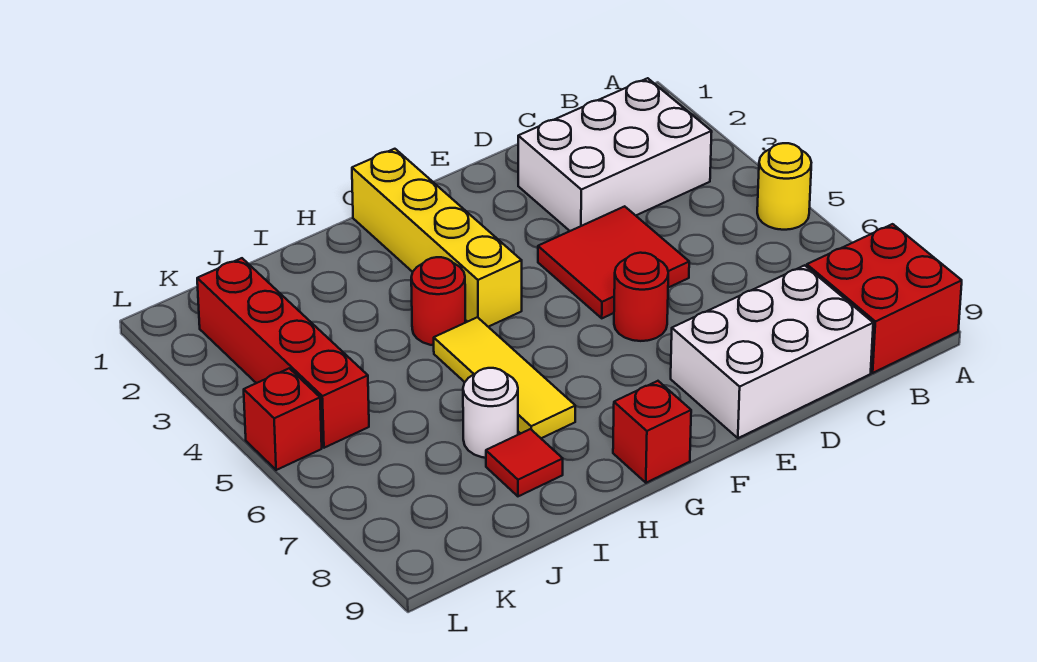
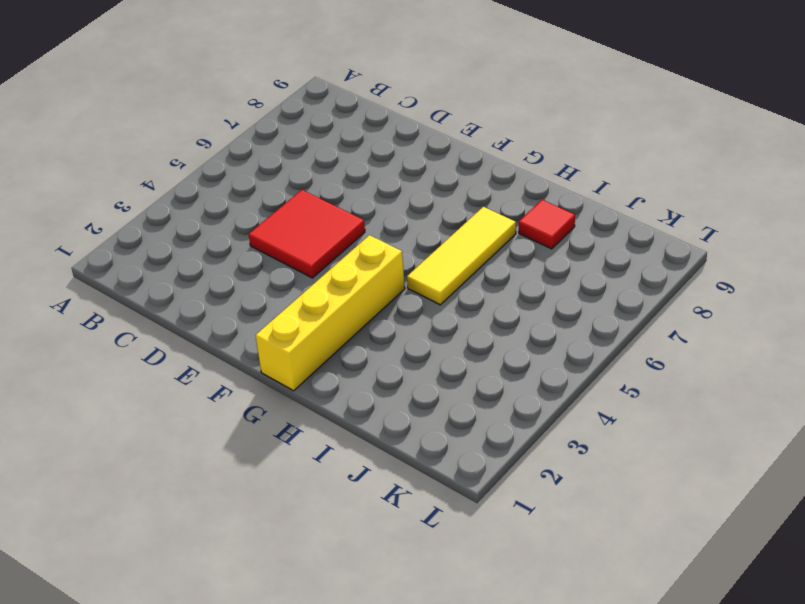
none -> yellow round brick A5 level 1
none -> red brick A8:B9 level 1
none -> white brick B2:D3 level 1

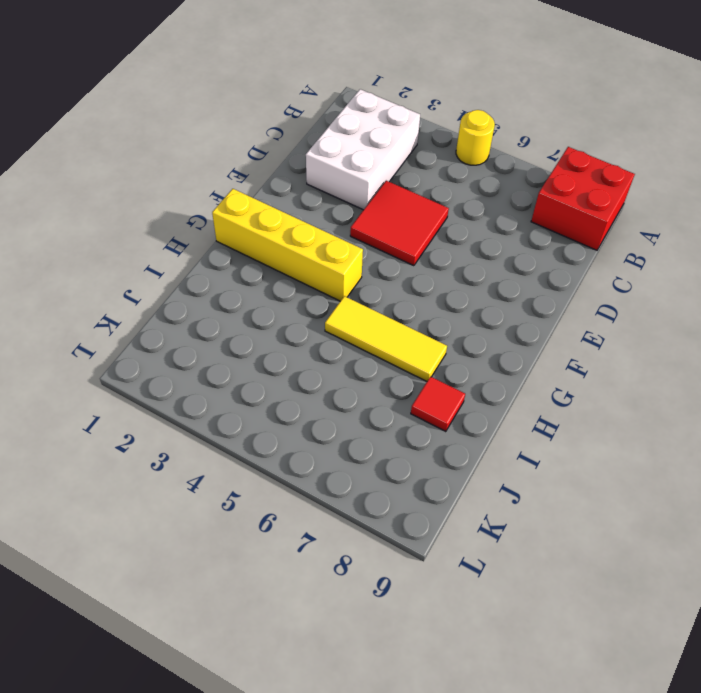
none -> white brick C8:E9 level 1
none -> red round brick E6 level 1
none -> red brick G9 level 1

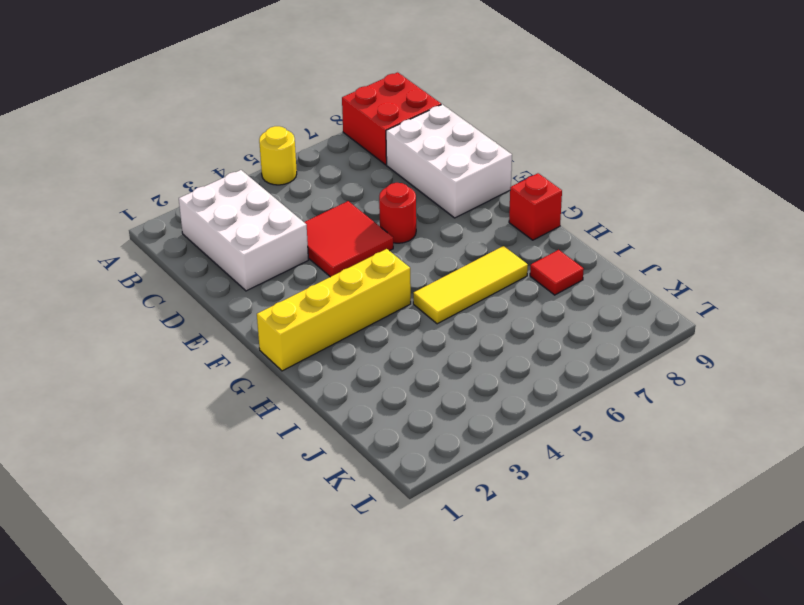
none -> red round brick H4 level 1
none -> white round brick I7 level 1
none -> red brick K2:K5 level 1

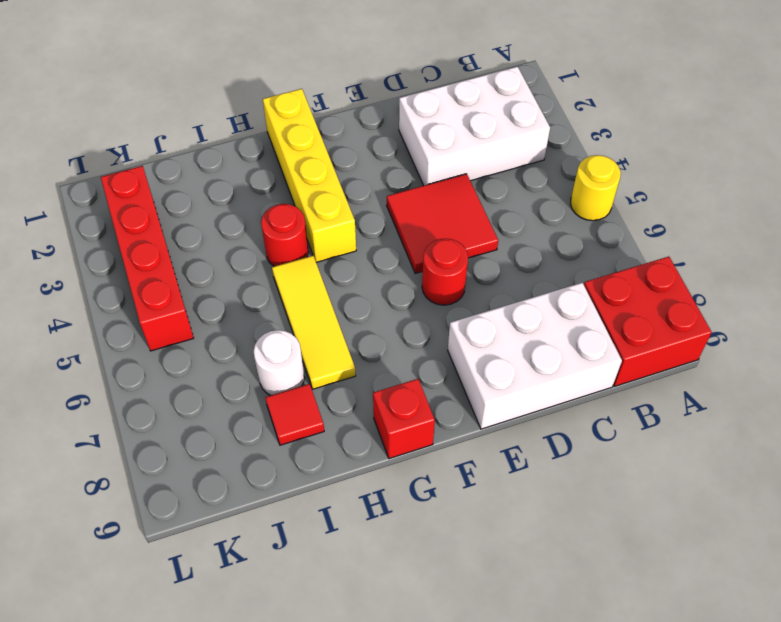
none -> red brick L5 level 1

